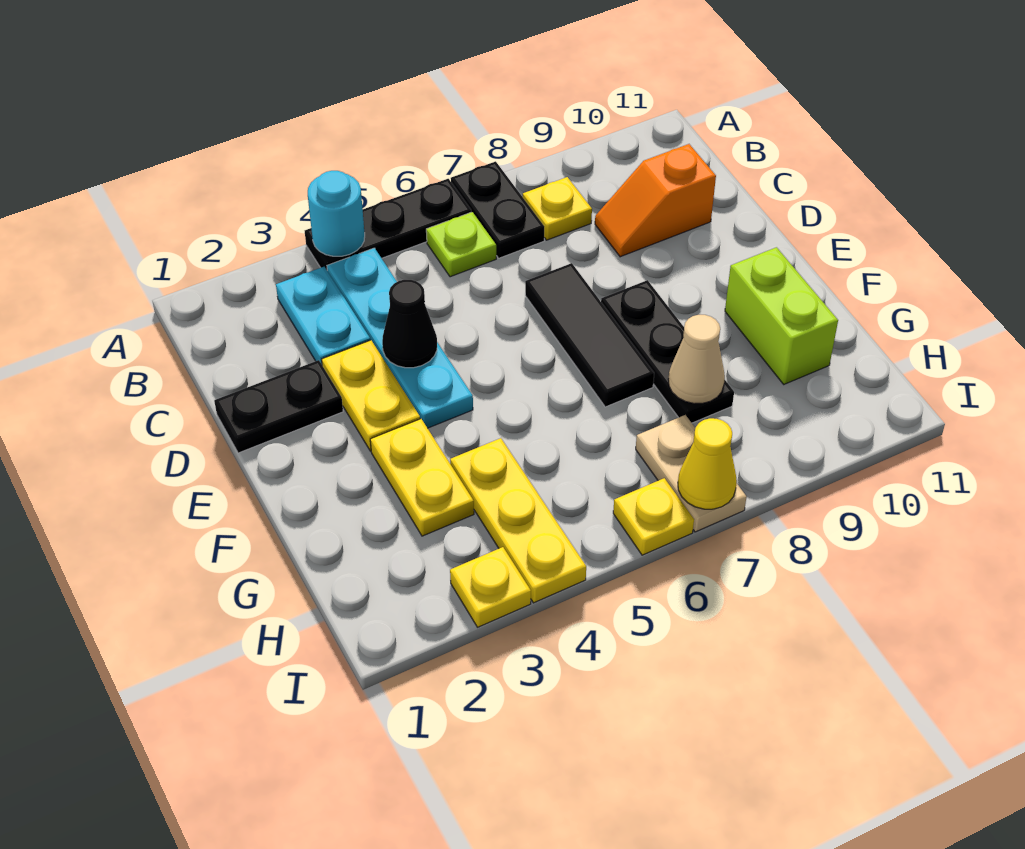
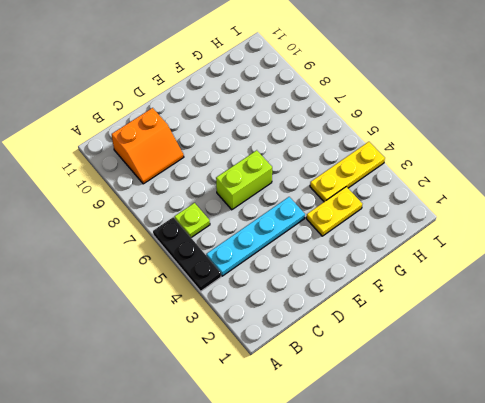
orange slope B9:C10 level 1 top 10 -> orange slope C9:C10 level 1 top 10
lime brick D6:E6 level 1 -> lime brick F10:G10 level 1
none -> black plate A7:B7 level 1
none -> cyan plate B3:C3 level 1
none -> yellow plate B8 level 1

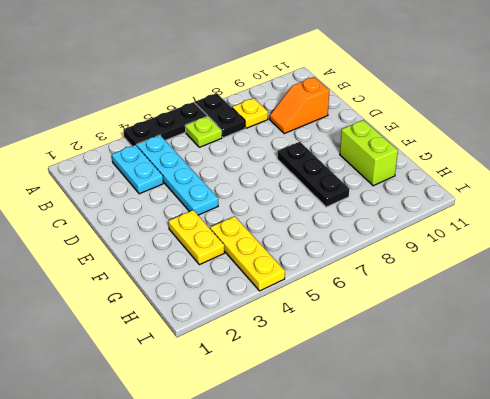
none -> black plate D1:D2 level 1
none -> yellow plate D3:E3 level 1
none -> black tile D7:F7 level 1

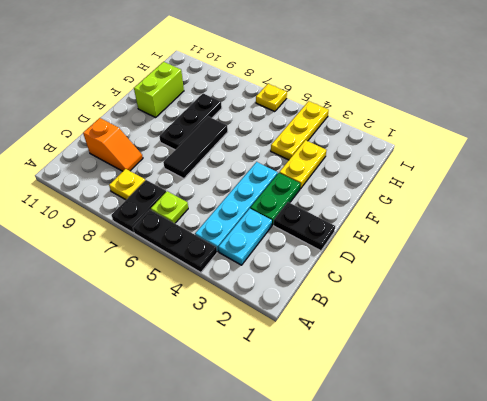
green plate D3:E3 level 1 -> yellow plate D3:E3 level 1
none -> tan plate H7:I7 level 1
none -> yellow plate I3 level 1
none -> cyan round brick A4 level 2

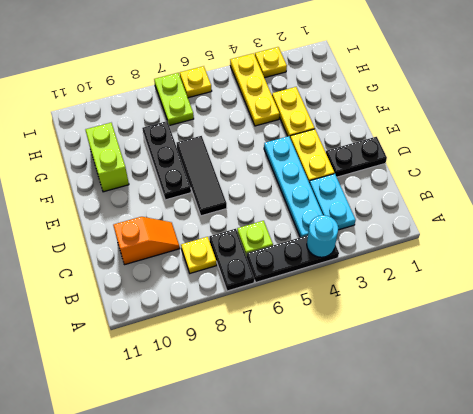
lime plate H7:I7 level 1 -> tan plate H7:I7 level 1
none -> black cone D4 level 2
none -> tan cone G8 level 2
none -> yellow cone I7 level 2

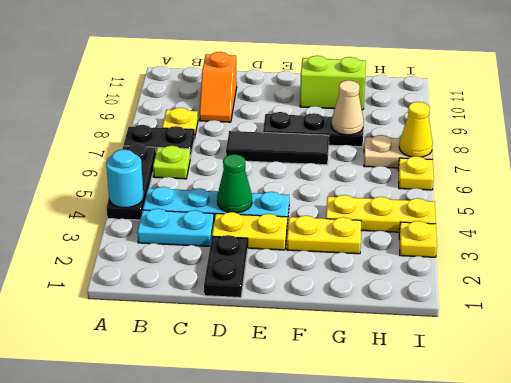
green cone D4 level 2 -> black cone D4 level 2

